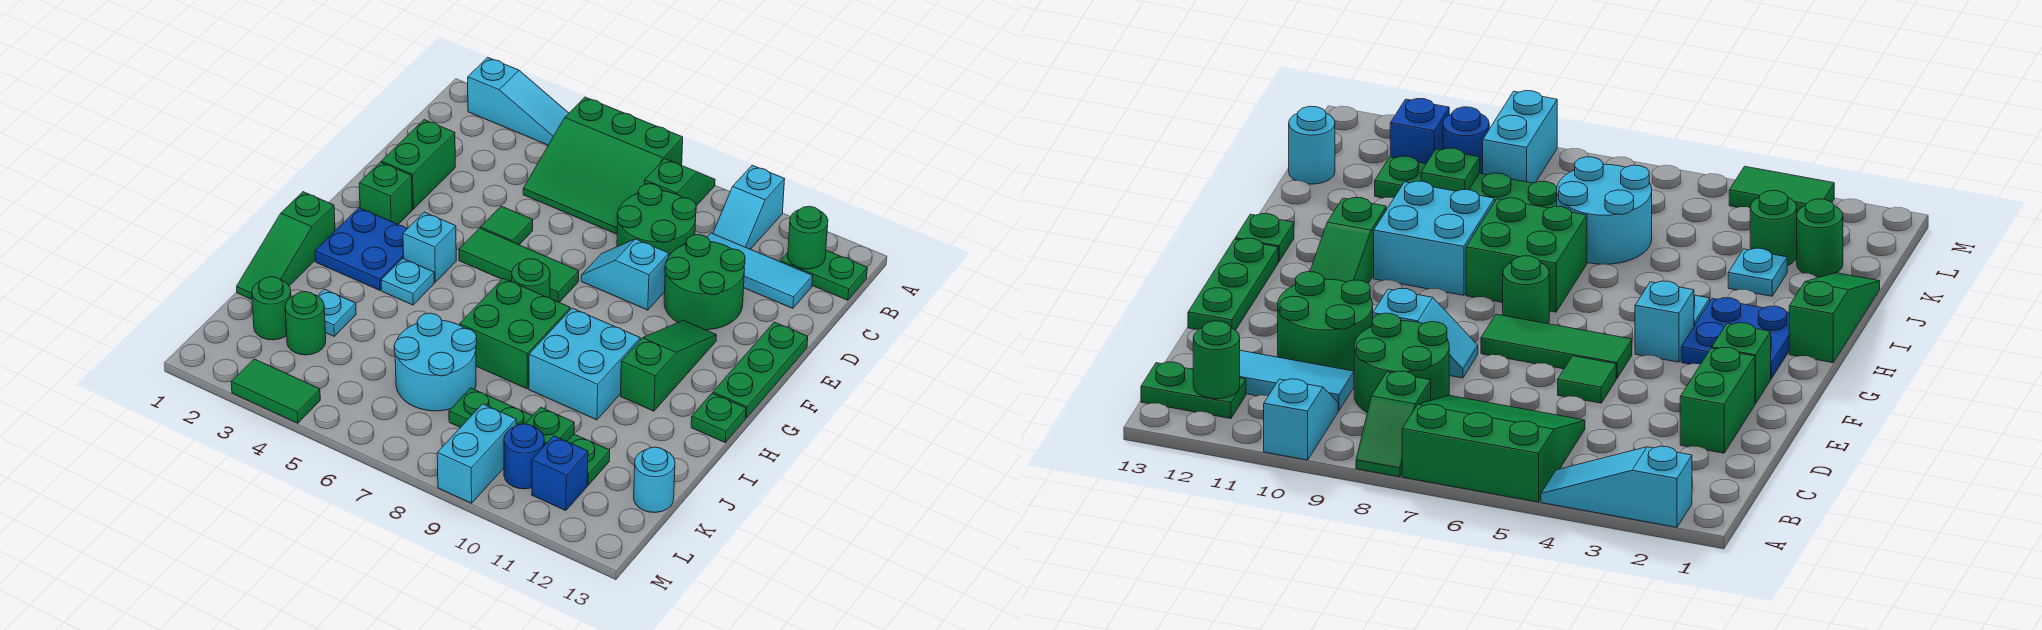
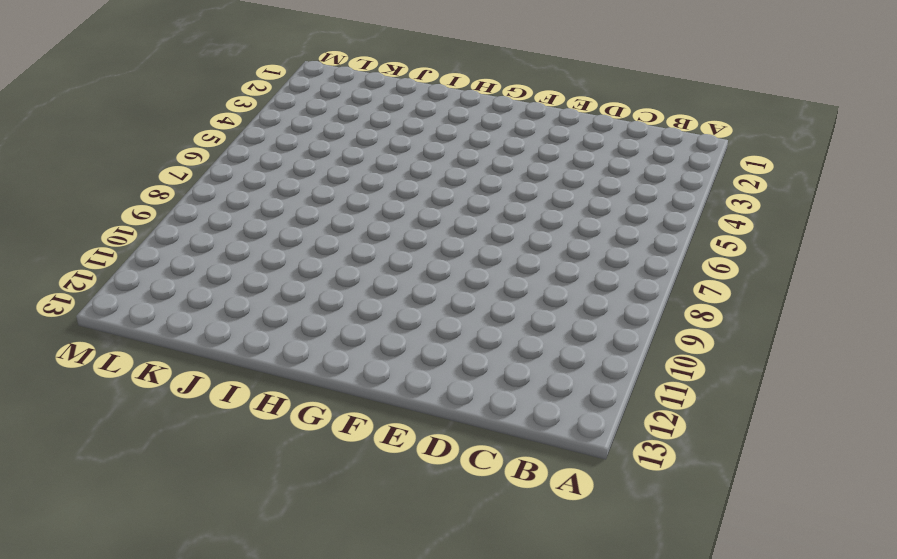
none -> cyan slope A2:A4 level 1 top 2
none -> green slope A5:C7 level 1 top A
none -> green slope A8:B8 level 1 top B
none -> cyan slope A10:B10 level 1 top A

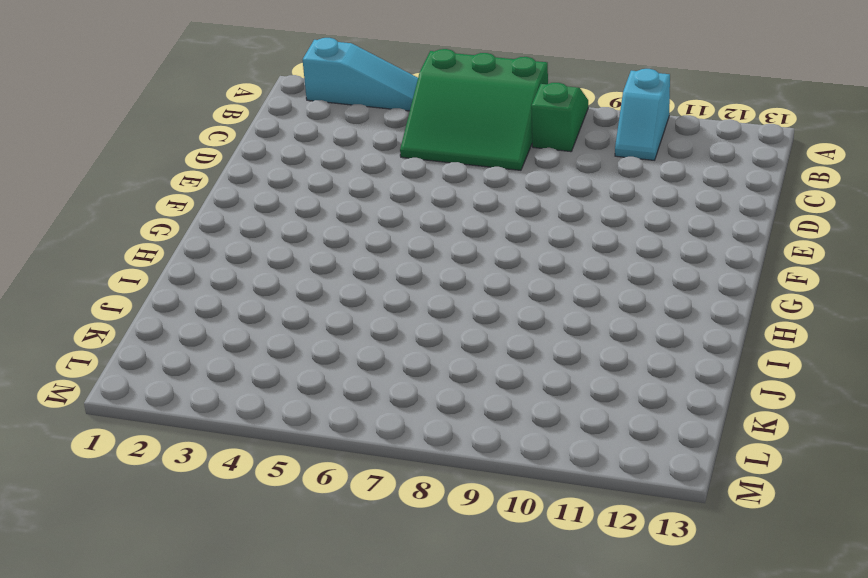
none -> green plate B12:B13 level 1
none -> green round brick C8:D9 level 1
none -> cyan tile C10:C12 level 1
none -> green brick D2:E2 level 1

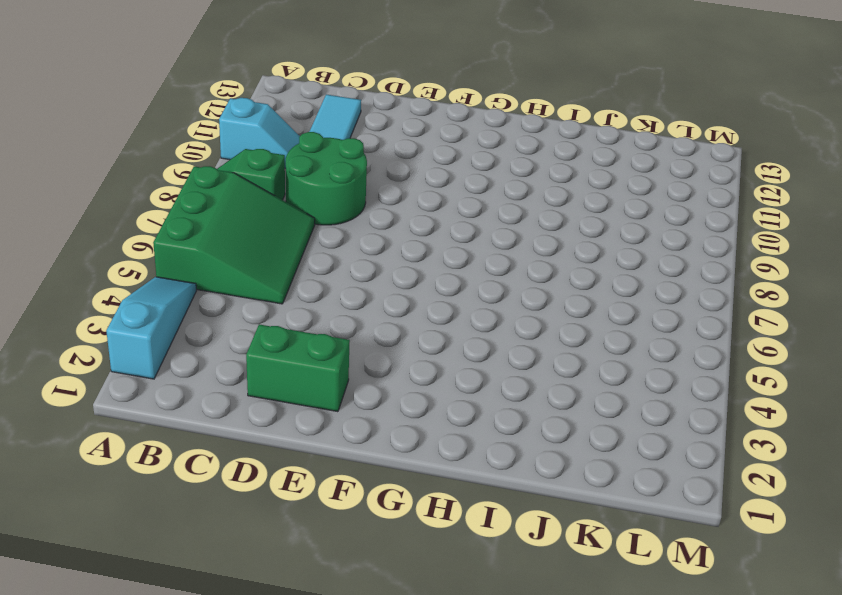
none -> green plate B12:B13 level 1
none -> green round brick D10:E11 level 1
none -> green tile E5 level 1
none -> cyan slope E8:E9 level 1 top 9

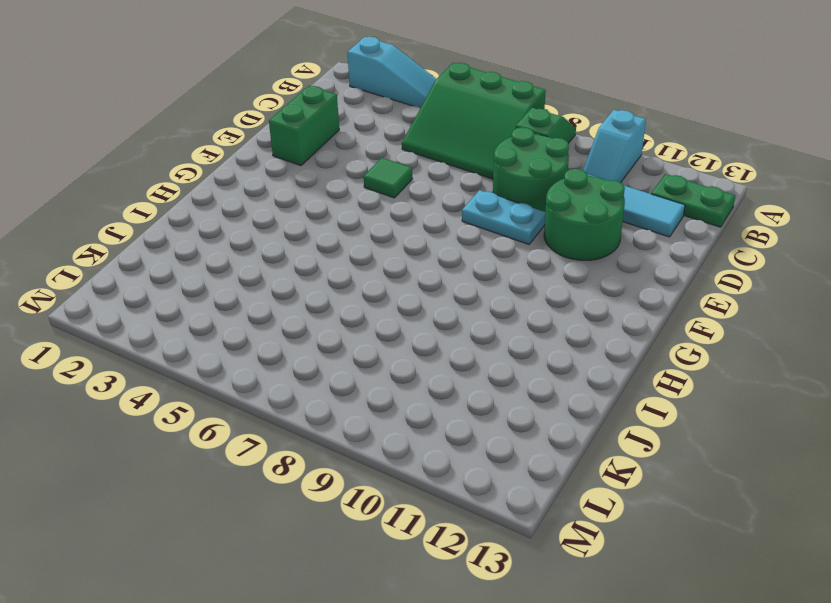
cyan plate E8:E9 level 1 -> cyan slope E8:E9 level 1 top 9
none -> green plate E13:G13 level 1
none -> green brick F2 level 1
none -> green tile F5:F7 level 1
none -> green slope F11:H11 level 1 top H

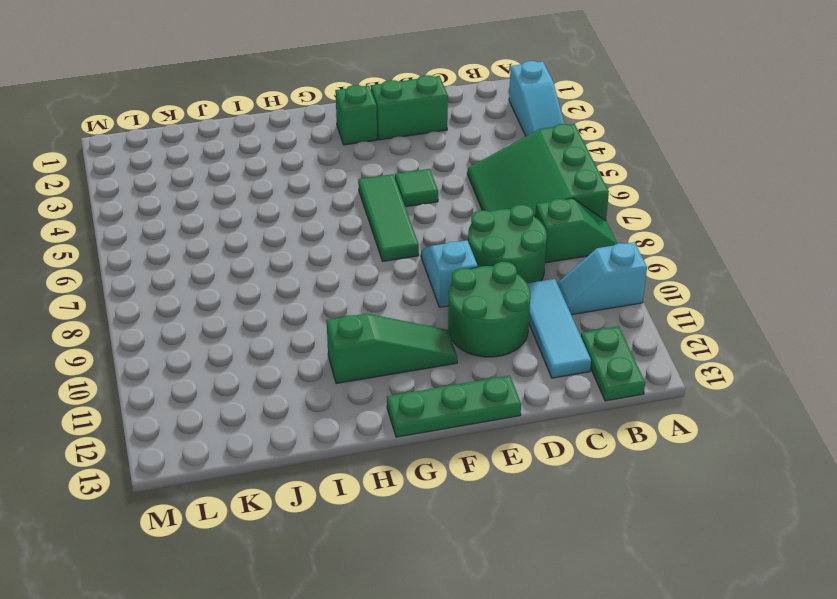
none -> blue plate G2:H3 level 1
none -> cyan brick G4 level 1
none -> green round brick G7 level 1
none -> green slope H1:J1 level 1 top H

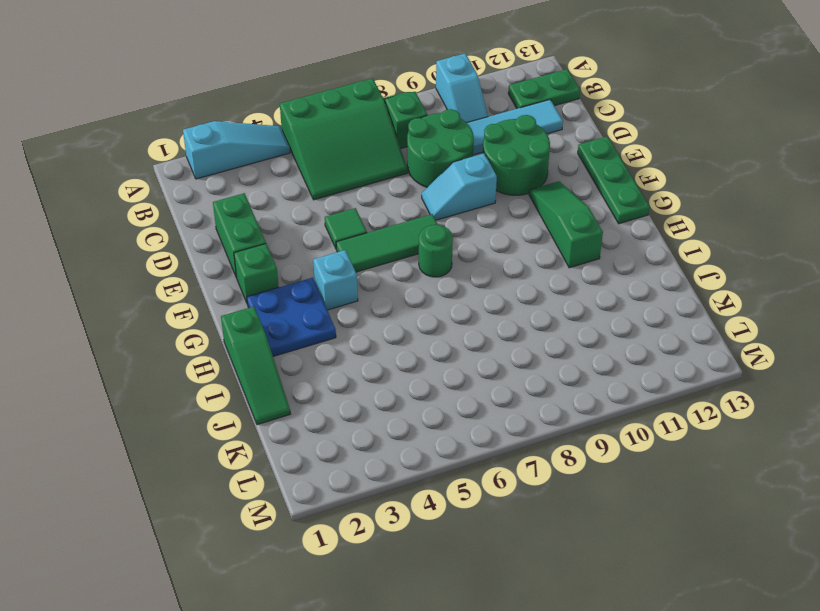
none -> cyan plate H4 level 1
none -> green brick H7:I8 level 1
none -> cyan brick H9:I10 level 1
none -> green plate H13 level 1

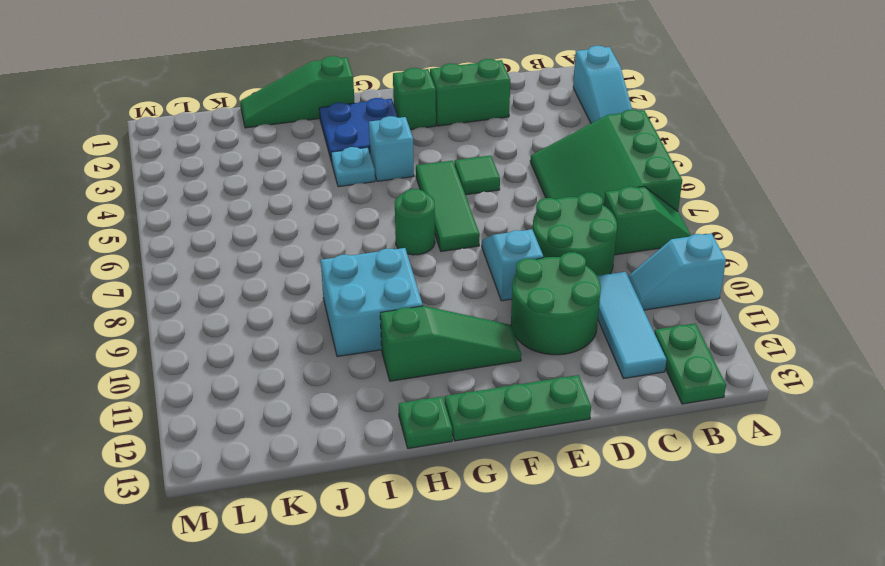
none -> green brick H7:I8 level 1
none -> cyan plate J3 level 1
none -> cyan round brick J6:K7 level 1
none -> green round brick K2 level 1

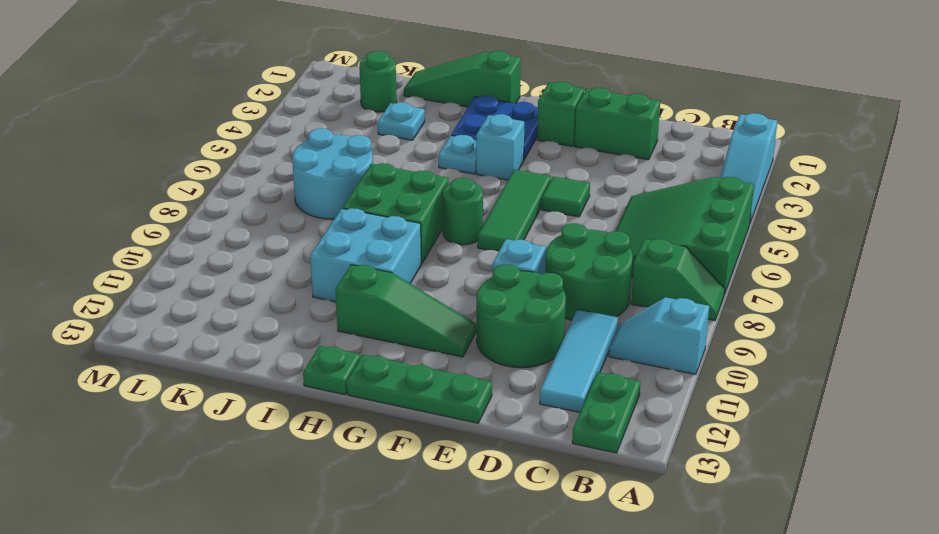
none -> green round brick K3 level 1
none -> green plate K8:K11 level 1
none -> cyan round brick K13 level 1
none -> cyan brick L9:M9 level 1

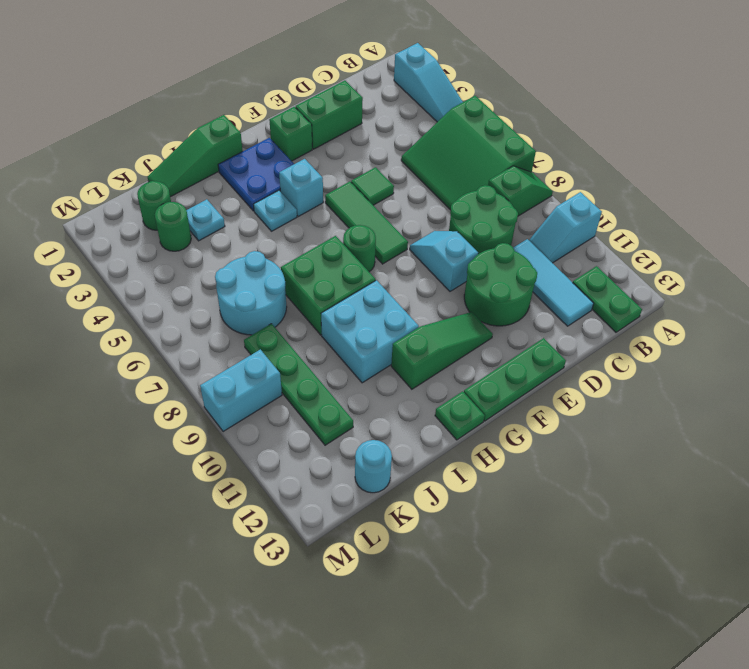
none -> blue round brick L10 level 1
none -> blue brick L11 level 1
none -> green tile M3:M4 level 1
none -> green round brick B12 level 2

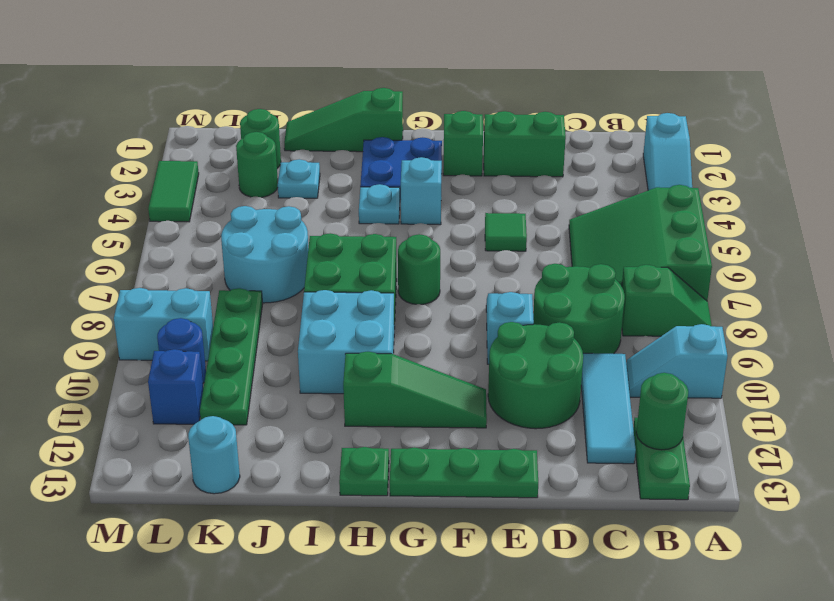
none -> green tile F5:F7 level 1
none -> green plate K10 level 2

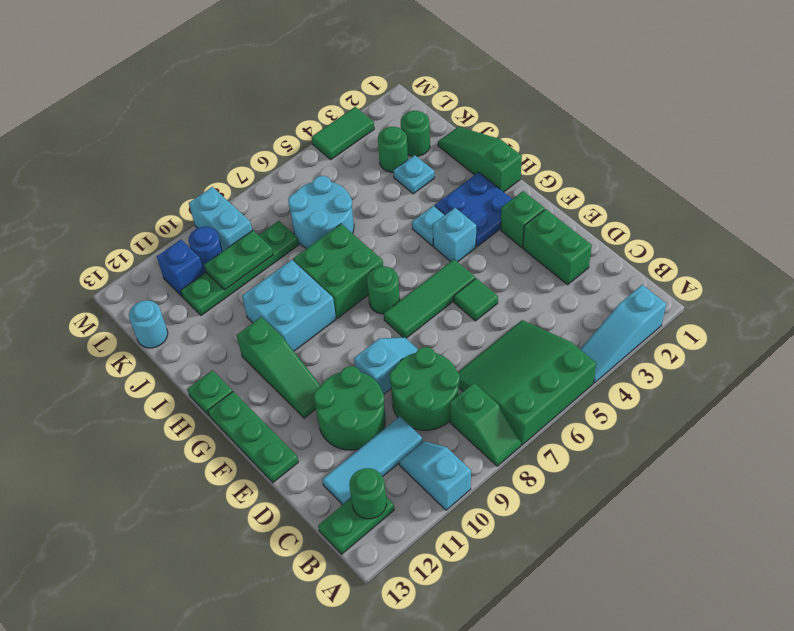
green plate K9:K10 level 2 -> green plate K10 level 2

